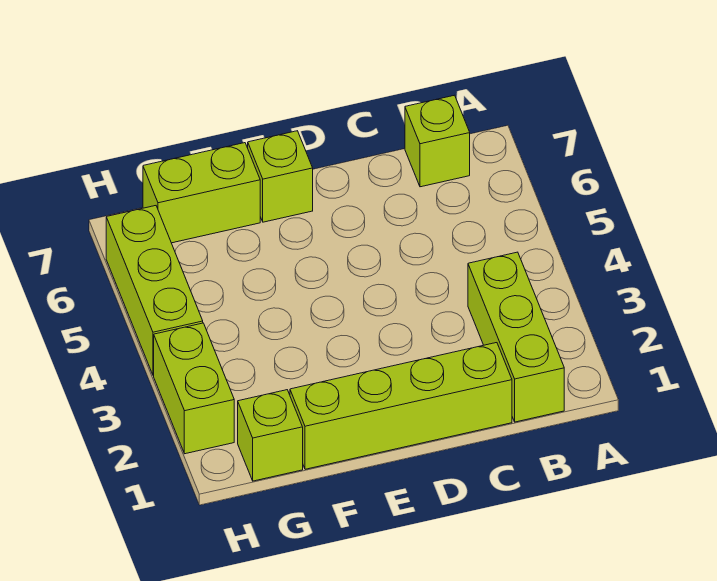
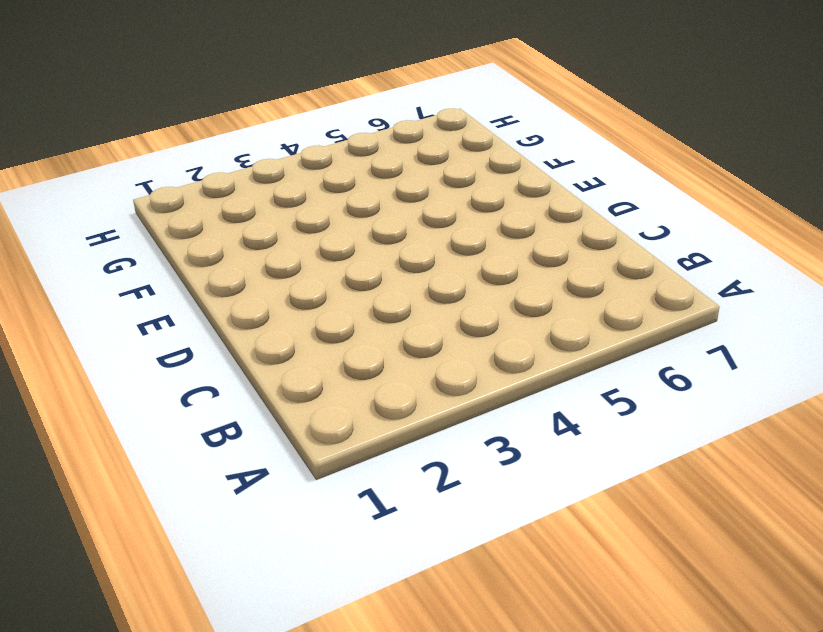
none -> lime brick B1:B3 level 1
none -> lime brick B7 level 1

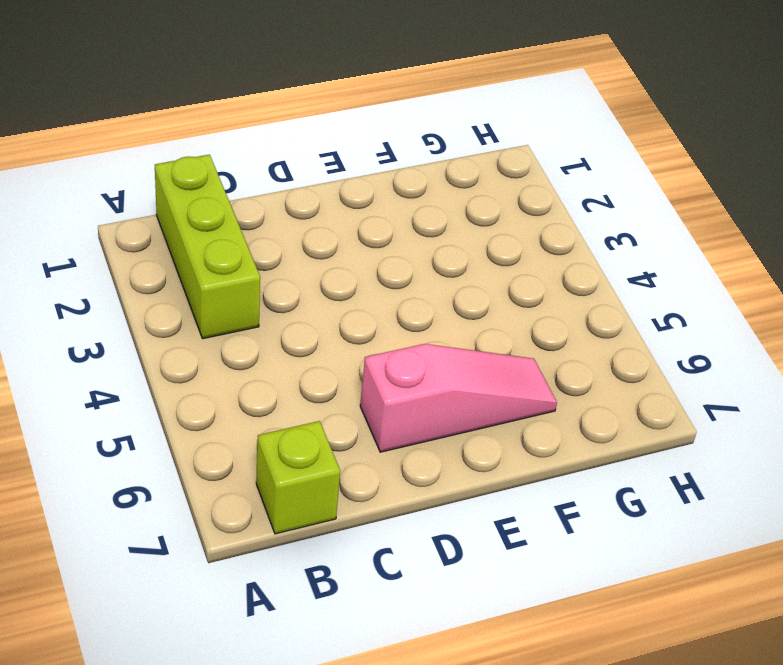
pink slope D6:F6 level 1 top D -> none
none -> lime brick C1:F1 level 1
none -> lime brick E7 level 1

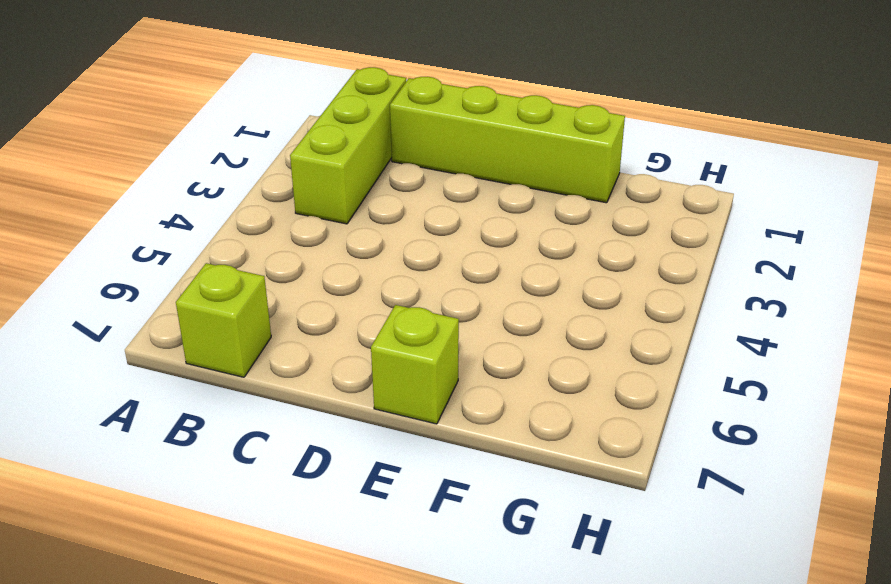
none -> lime brick F7:G7 level 1
none -> lime brick G1 level 1

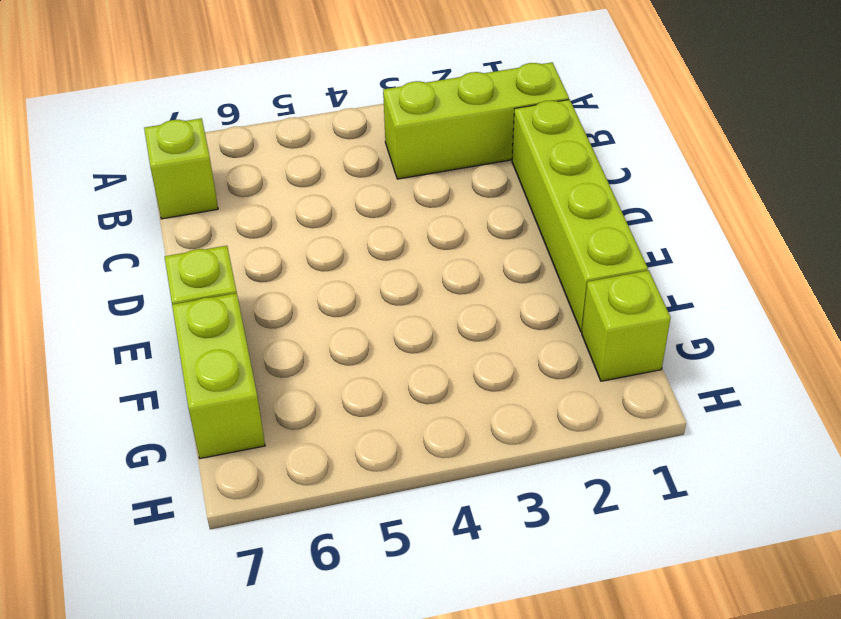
none -> lime brick H2:H3 level 1
none -> lime brick H4:H6 level 1

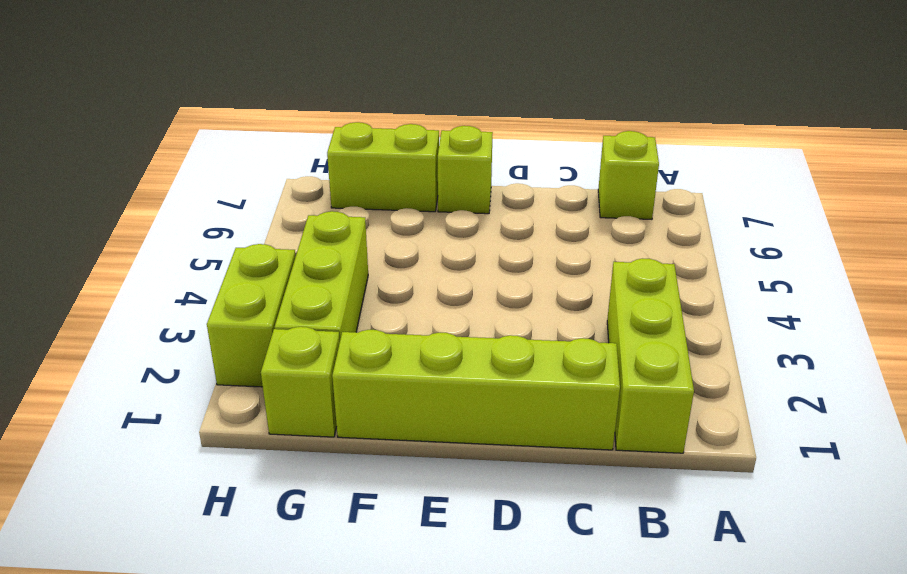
lime brick G2:G4 level 1 -> lime brick H4:H6 level 1

